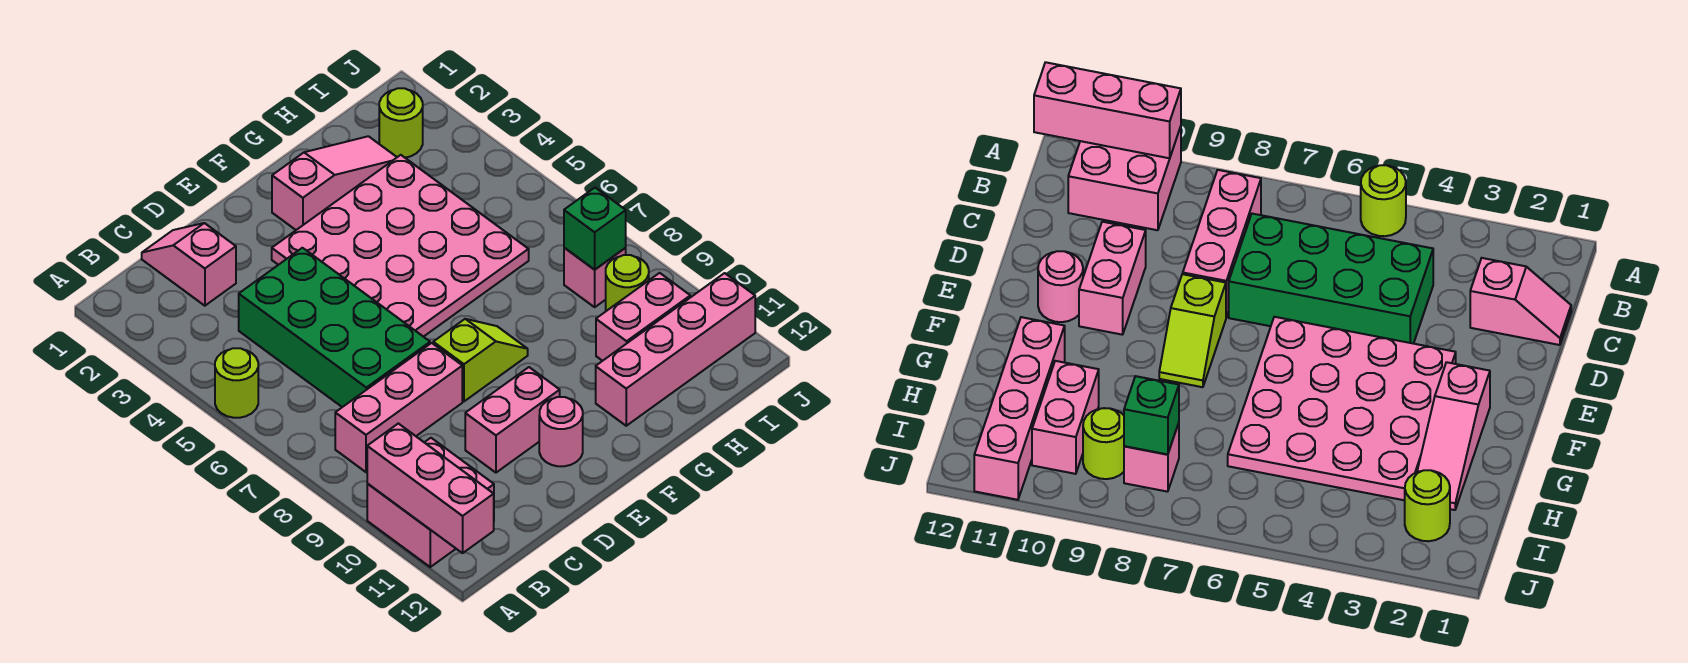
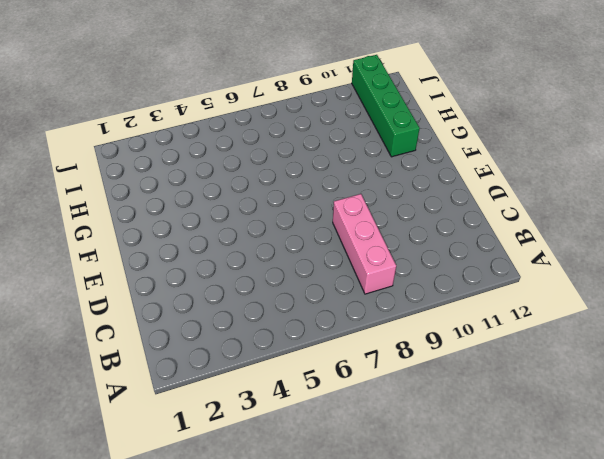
green brick G11:J11 level 1 -> pink brick G11:J11 level 1
none -> lime round brick A5 level 1
none -> pink brick A10:B11 level 1
none -> pink slope C1:C2 level 1 top 2

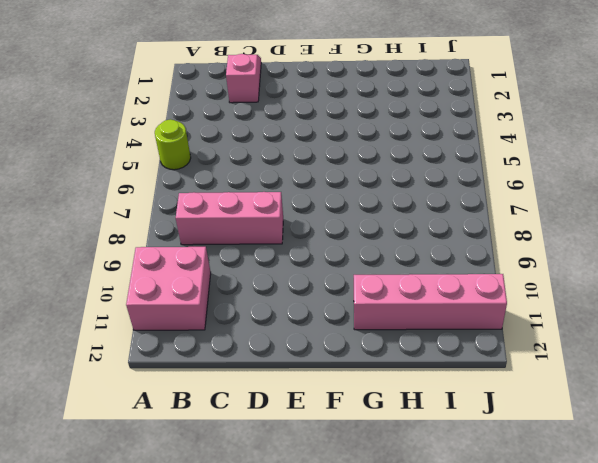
none -> green brick C4:D7 level 1
none -> pink brick D10:E10 level 1
none -> pink plate E3:H6 level 1

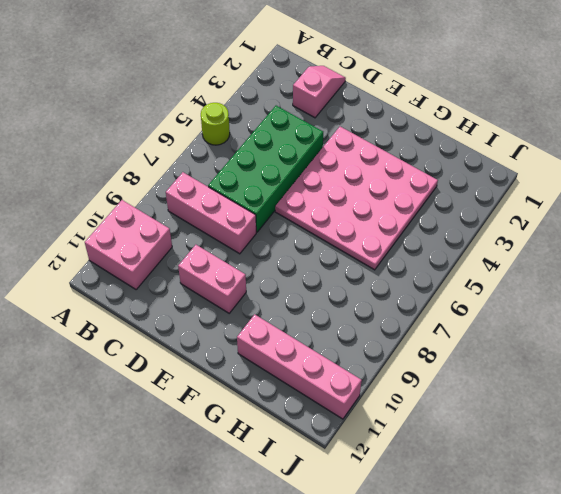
none -> lime slope E8:F8 level 1 top E
none -> pink round brick E11 level 1
none -> pink slope F2:H2 level 1 top F

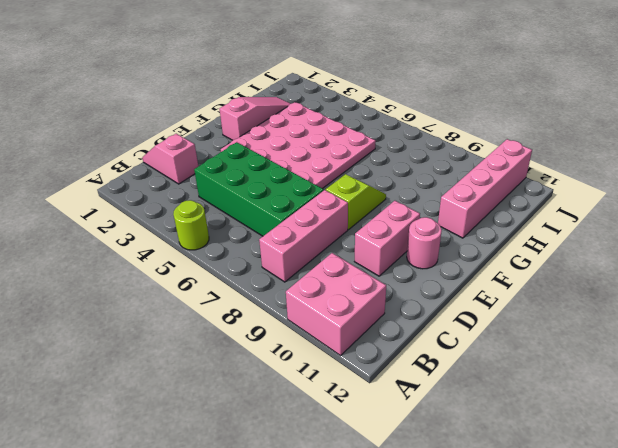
none -> pink brick H10:I10 level 1
none -> lime round brick I2 level 1
none -> pink brick I8 level 1

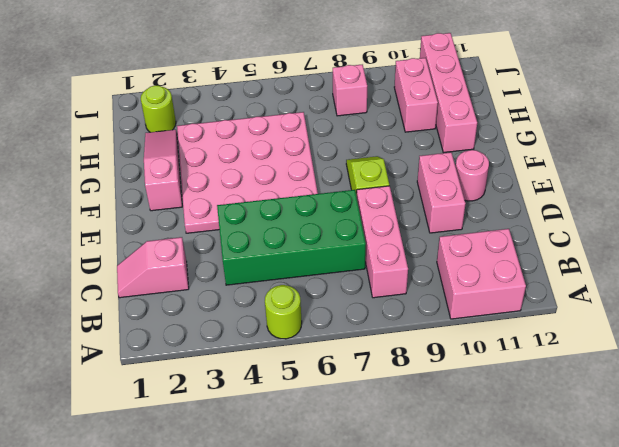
none -> lime round brick I9 level 1
none -> pink brick A10:A12 level 2
none -> green brick I8 level 2

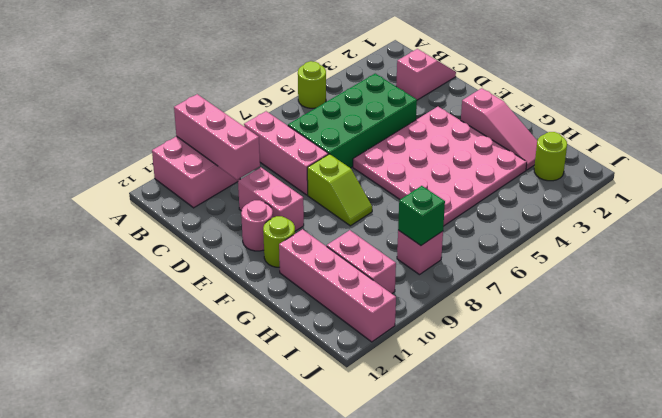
pink brick A10:C10 level 2 -> pink brick A10:A12 level 2
lime round brick F11 level 1 -> lime round brick I9 level 1

